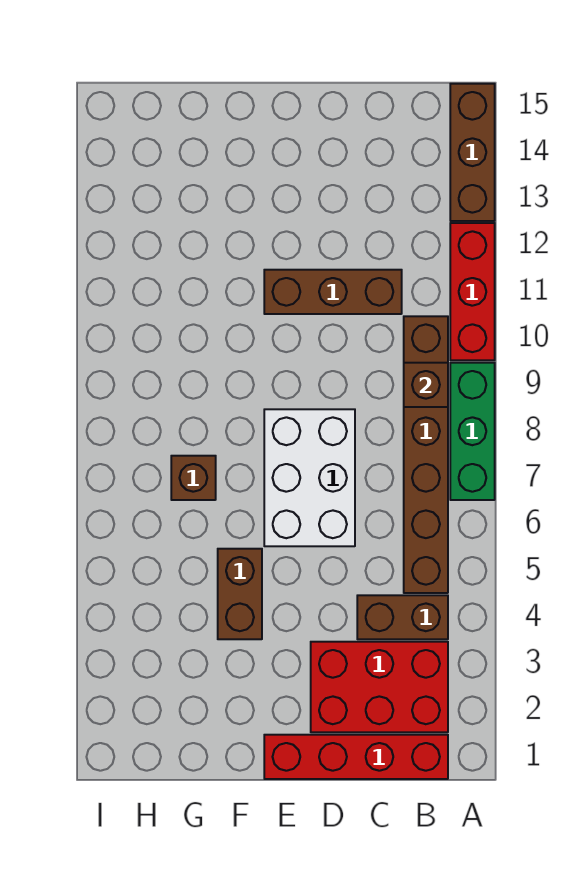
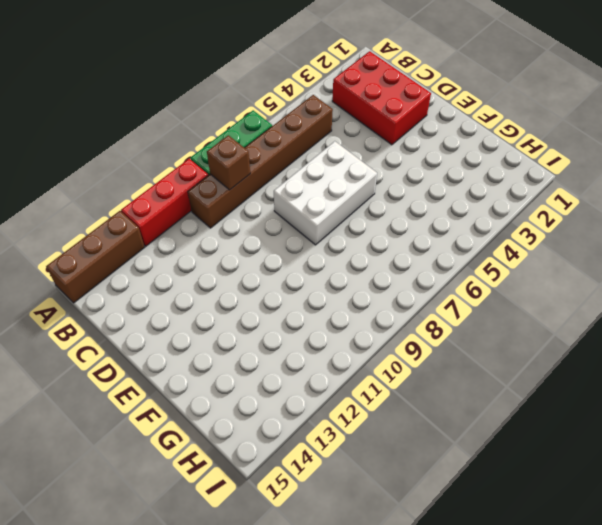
none -> red brick B1:E1 level 1
none -> brown brick B4:C4 level 1
none -> brown brick C11:E11 level 1

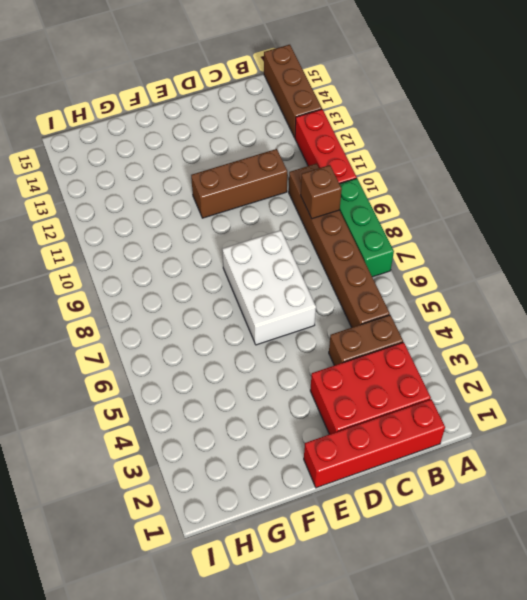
none -> brown brick F4:F5 level 1
none -> brown brick G7 level 1

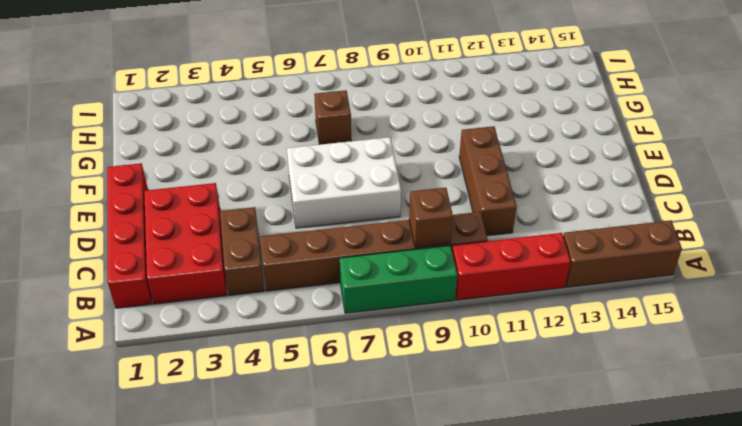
none -> brown brick F4:F5 level 1

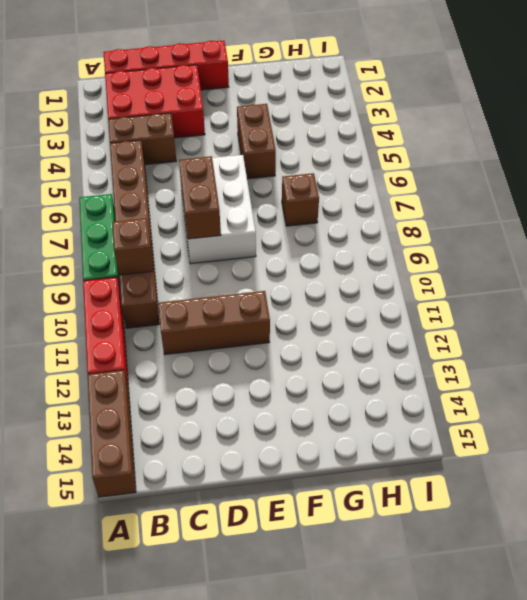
brown brick D7:D8 level 2 -> none

